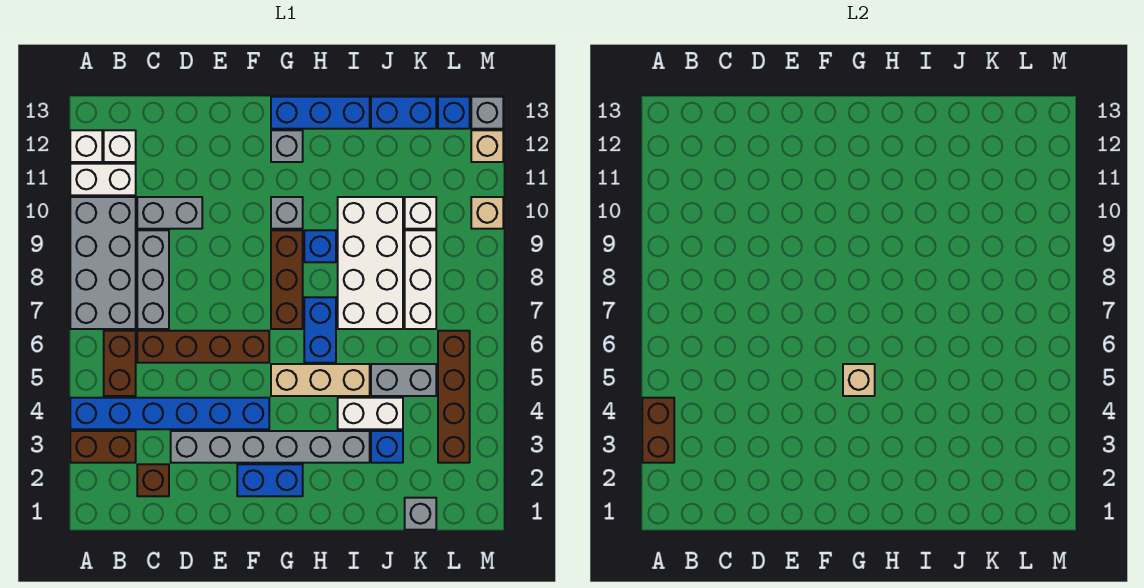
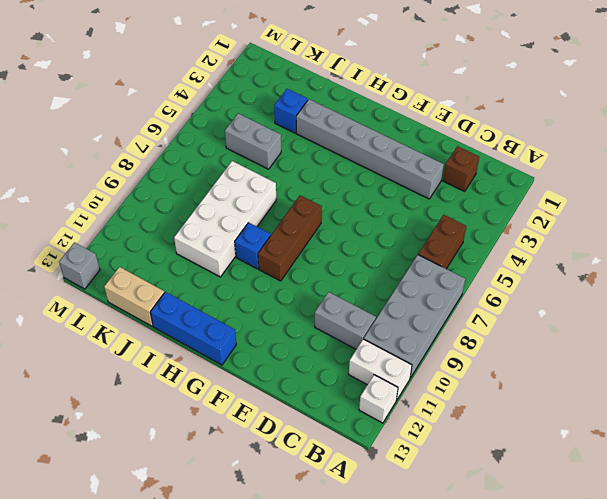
tan brick J13:K13 level 1 -> blue brick J13:K13 level 1
none -> brown brick A3:B3 level 1
none -> blue brick A4:F4 level 1
none -> white brick B12 level 1
none -> brown brick C6:F6 level 1

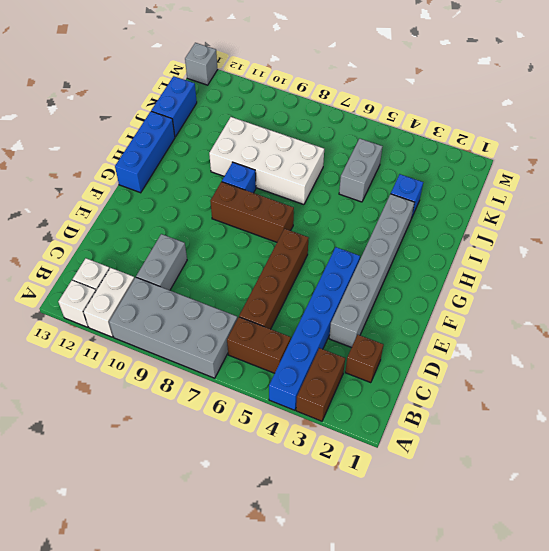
none -> grey brick C7:C9 level 1
none -> blue brick F2:G2 level 1
none -> tan brick G5:I5 level 1
none -> grey brick G10 level 1

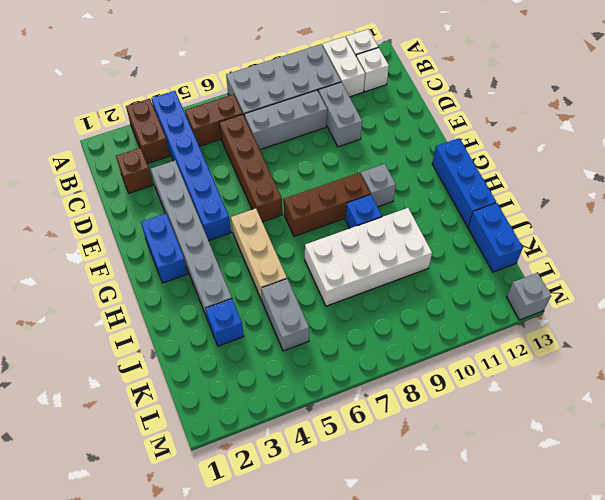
none -> grey brick G12 level 1
none -> blue brick H6:H7 level 1
none -> white brick I4:J4 level 1
none -> grey brick K1 level 1

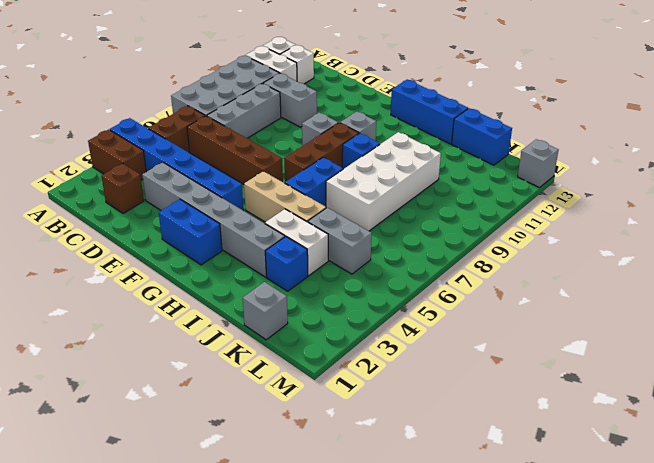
grey brick F9 level 1 -> grey brick G12 level 1
none -> white brick K7:K9 level 1
none -> white brick K10 level 1
none -> brown brick L3:L6 level 1
none -> blue brick L13 level 1

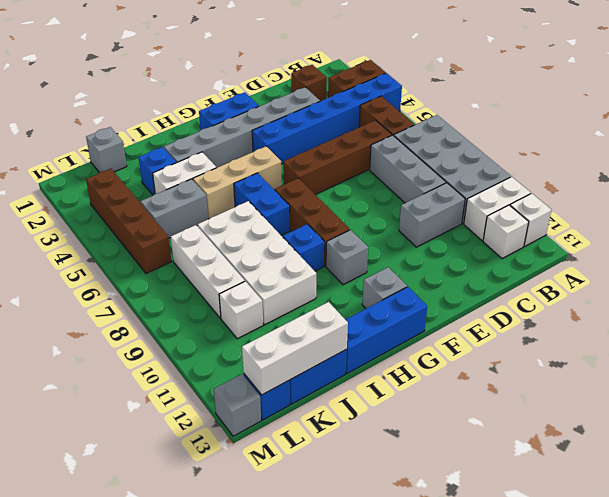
white brick J13:L13 level 2 -> none
none -> tan brick M10 level 1
none -> tan brick M12 level 1
none -> brown brick A3:A4 level 2
none -> tan brick G5 level 2

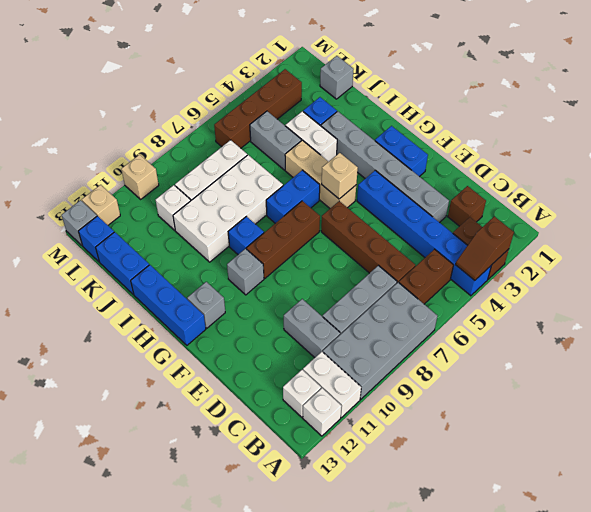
brown slope A3:A4 level 2 top 3 -> brown brick A3:A4 level 2

